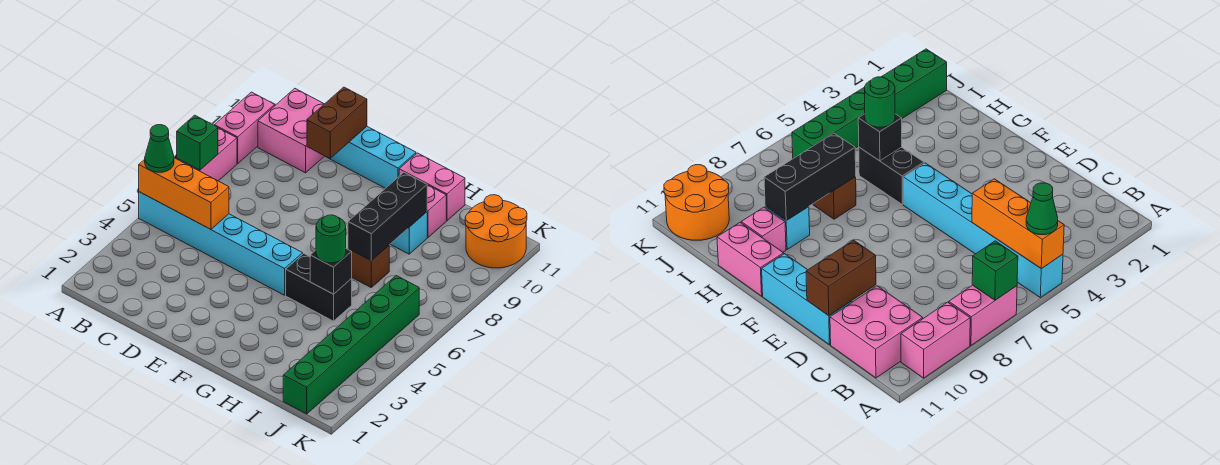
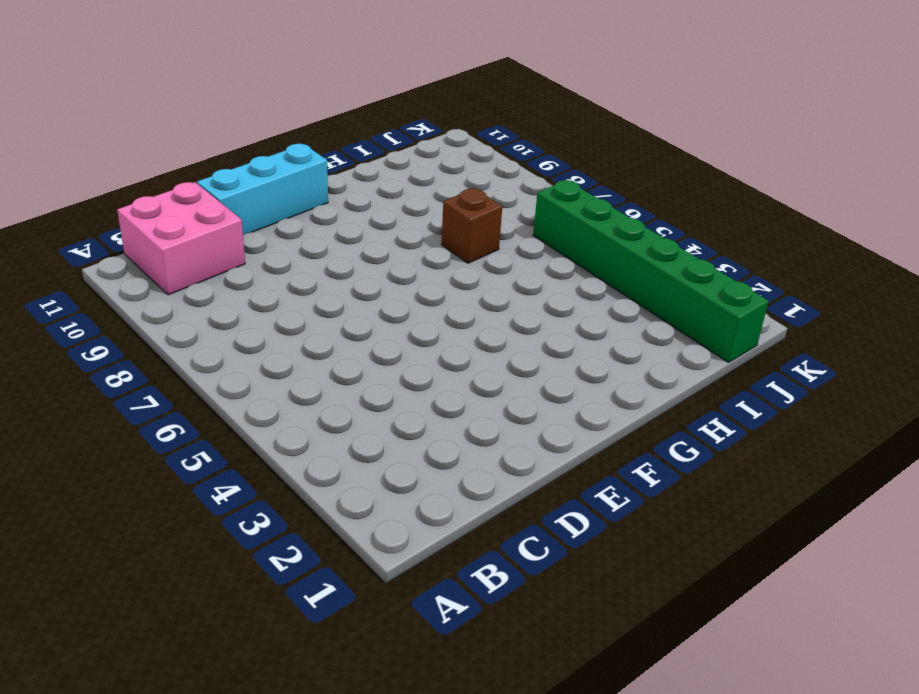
none -> cyan brick A5:F5 level 1
none -> pink brick A7:A8 level 1
none -> pink brick A9:A10 level 1

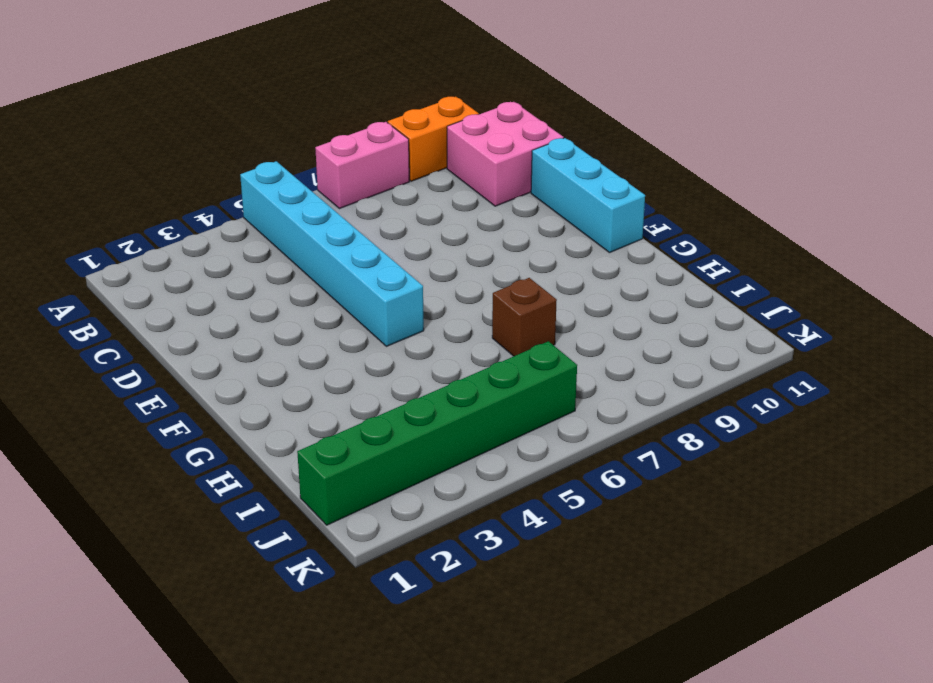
orange brick A9:A10 level 1 -> pink brick A9:A10 level 1
none -> black brick G5:H5 level 1
none -> pink brick G11:H11 level 1
none -> cyan brick H9 level 1

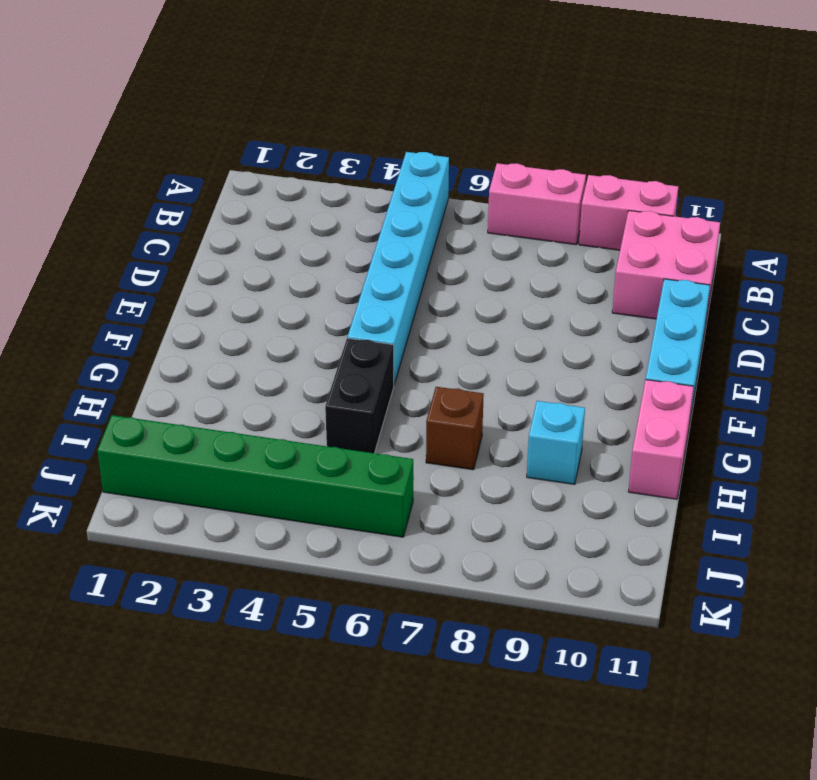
none -> pink brick H10 level 1
none -> orange round brick J10:K11 level 1
none -> orange brick A5:C5 level 2

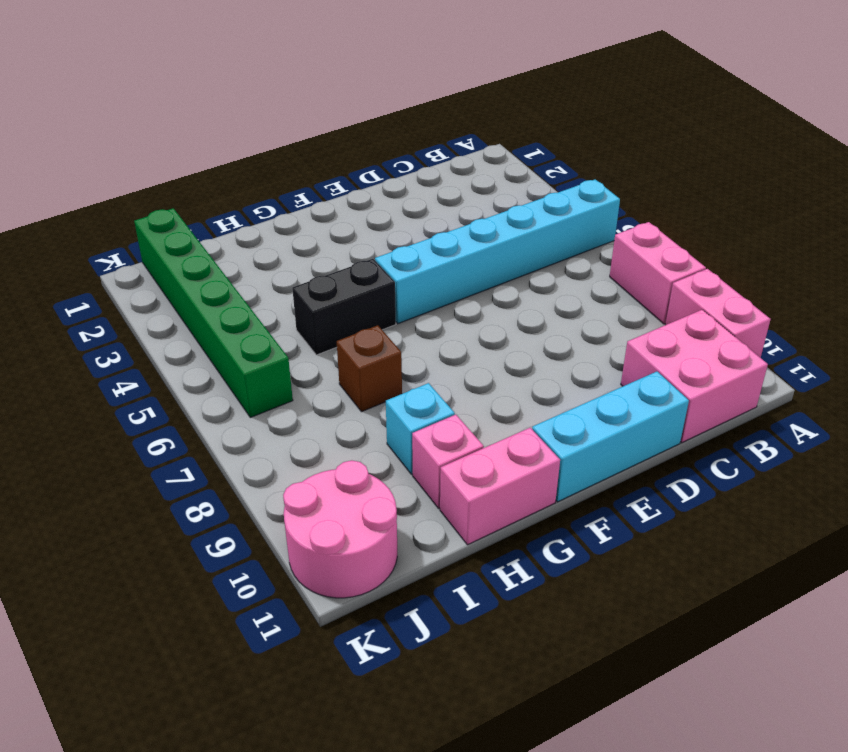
pink round brick J10:K11 level 1 -> orange round brick J10:K11 level 1
none -> orange brick A5:C5 level 2
none -> green brick A7 level 2
none -> brown brick D10:D11 level 2

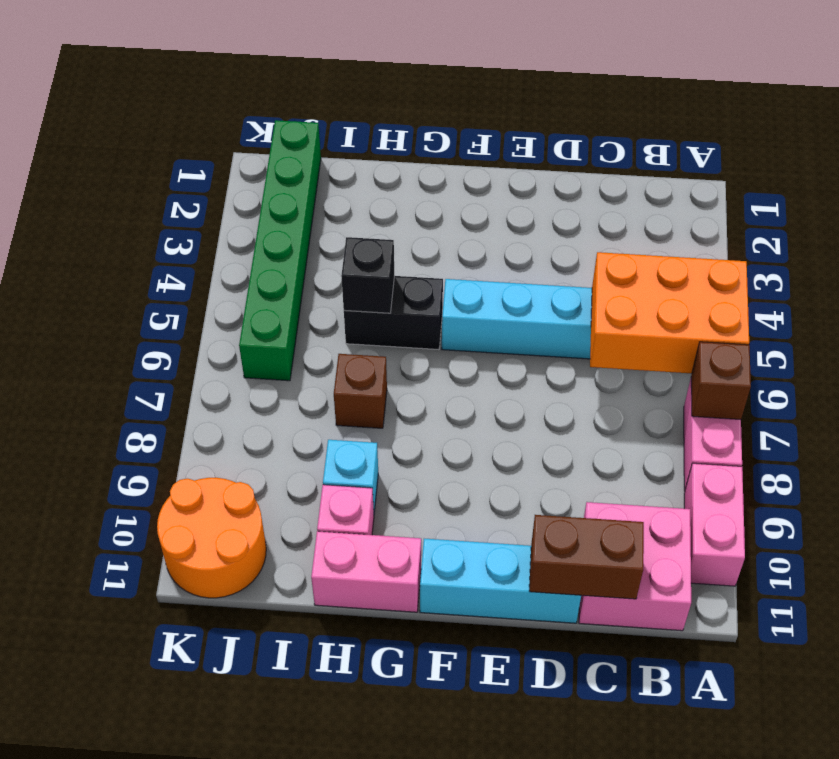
orange brick A5:C6 level 2 -> orange brick A5:C5 level 2
brown brick A7 level 2 -> green brick A7 level 2
brown brick C11:D11 level 2 -> brown brick D10:D11 level 2
none -> black brick H7:H9 level 2
none -> green cone A5 level 3
none -> green round brick H5 level 3

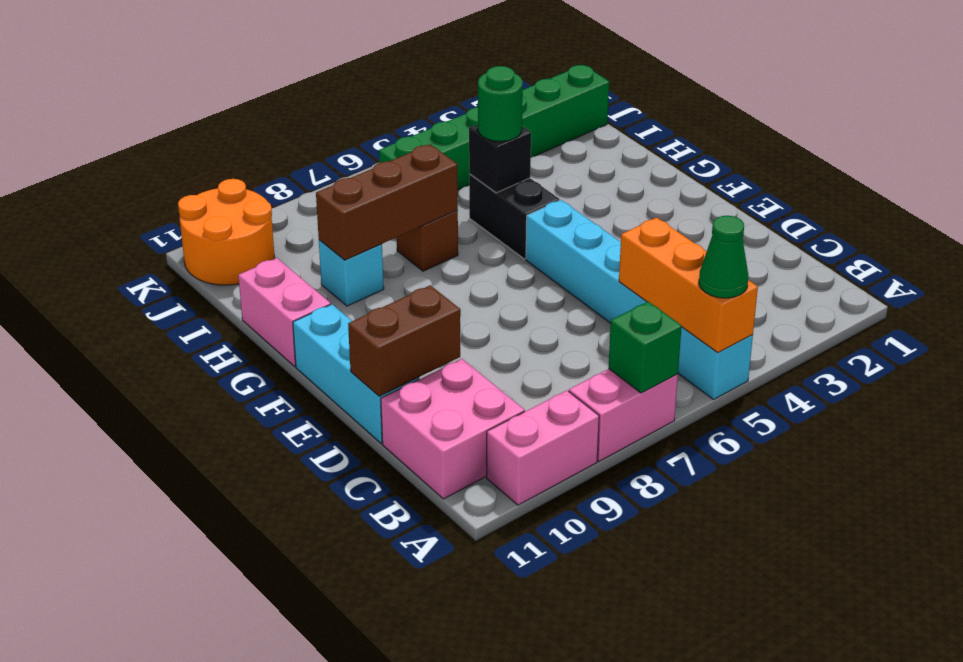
brown brick H7:H9 level 2 -> black brick H7:H9 level 2
none -> pink brick H10 level 1

